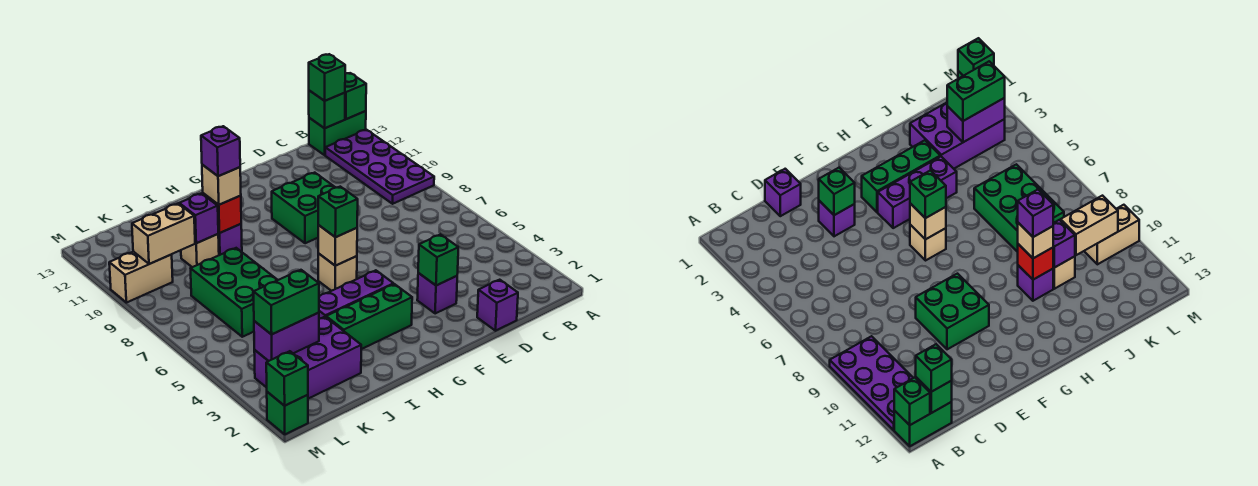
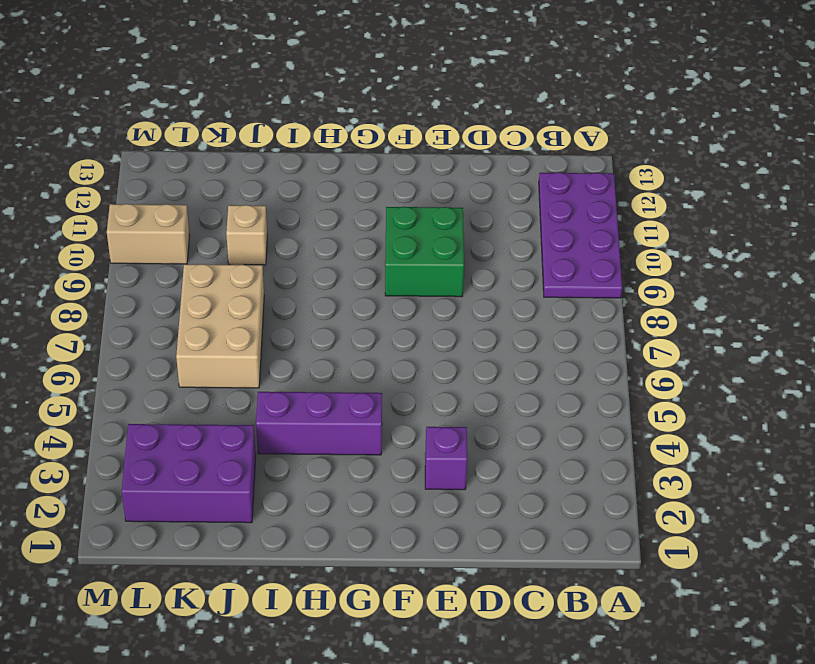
tan brick J6:K8 level 1 -> green brick J6:K8 level 1
none -> green brick A13:B13 level 1
none -> purple brick D1 level 1
none -> green brick G3:I3 level 1

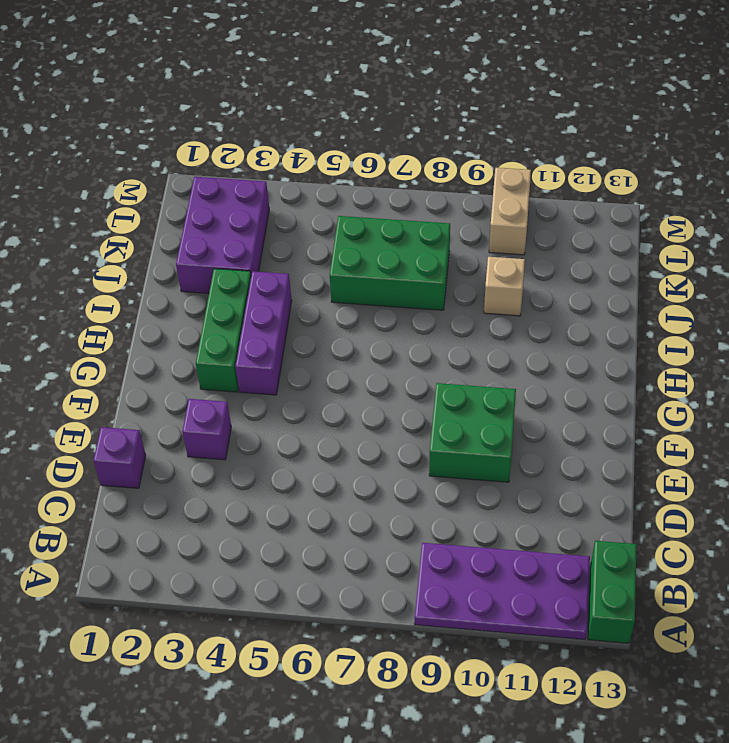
none -> tan brick G6 level 1
none -> purple brick I10 level 1
none -> green brick M1 level 1

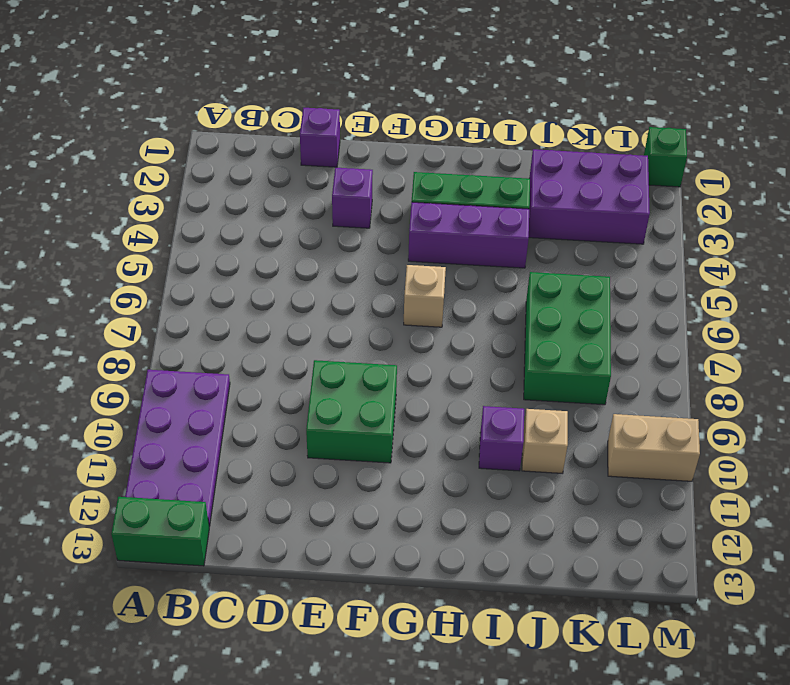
none -> green brick A13 level 2
none -> green brick B13 level 2
none -> green brick E3 level 2

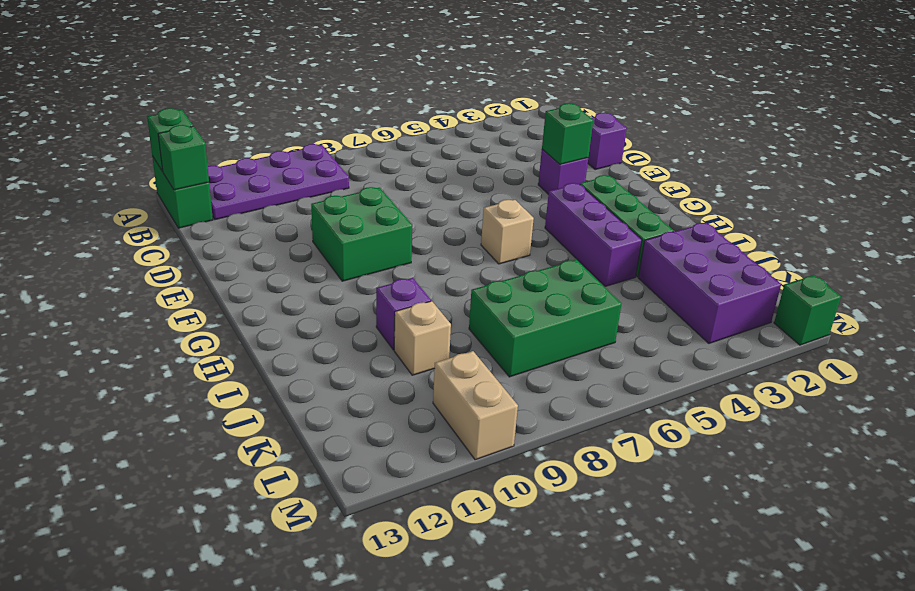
none -> tan brick G6 level 2
none -> red brick I10 level 2
none -> purple brick J10 level 2

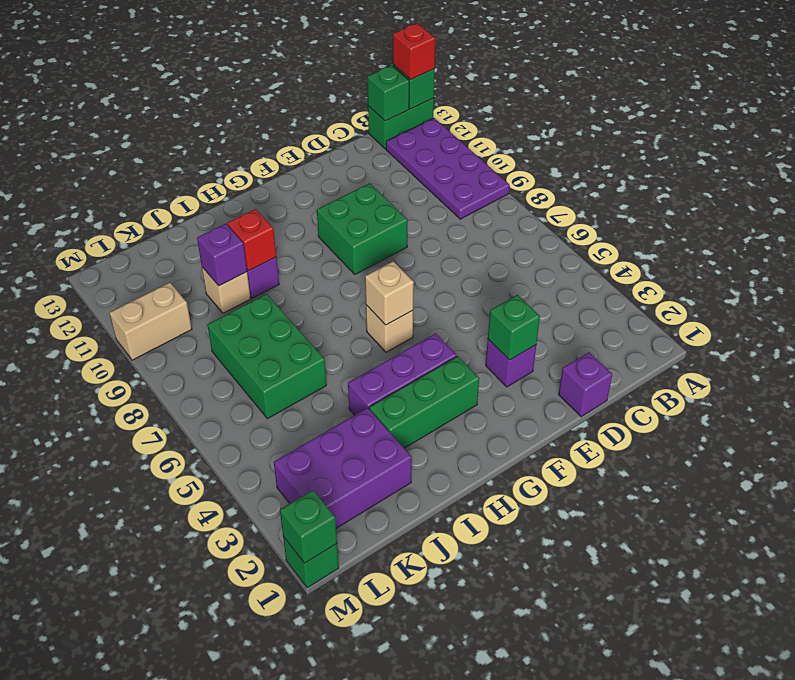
red brick A13 level 3 -> none
none -> purple brick K3:L3 level 2
none -> tan brick K10:L10 level 2
none -> green brick B13 level 3

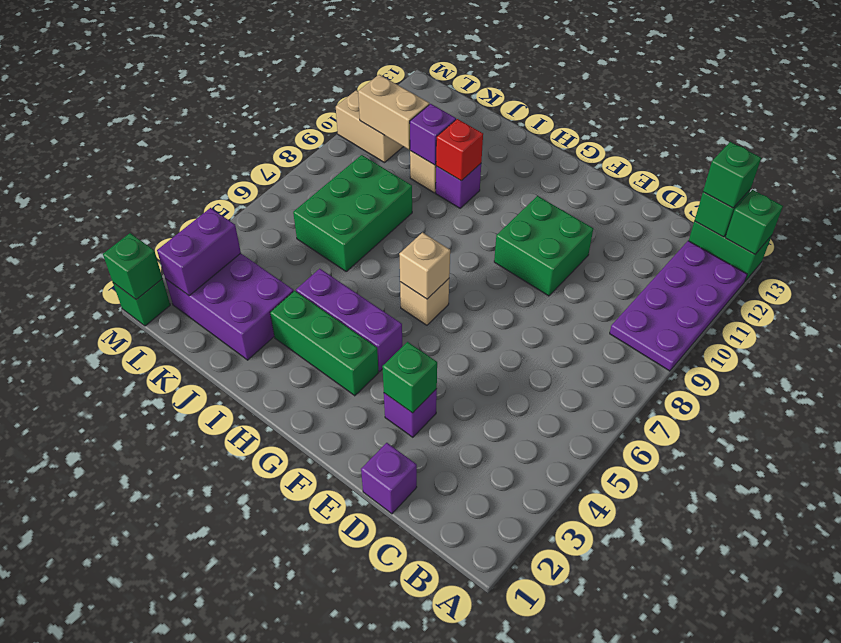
purple brick L2:L3 level 2 -> purple brick K3:L3 level 2
none -> green brick G6 level 3
none -> tan brick I10 level 3
none -> green brick K3:L3 level 3

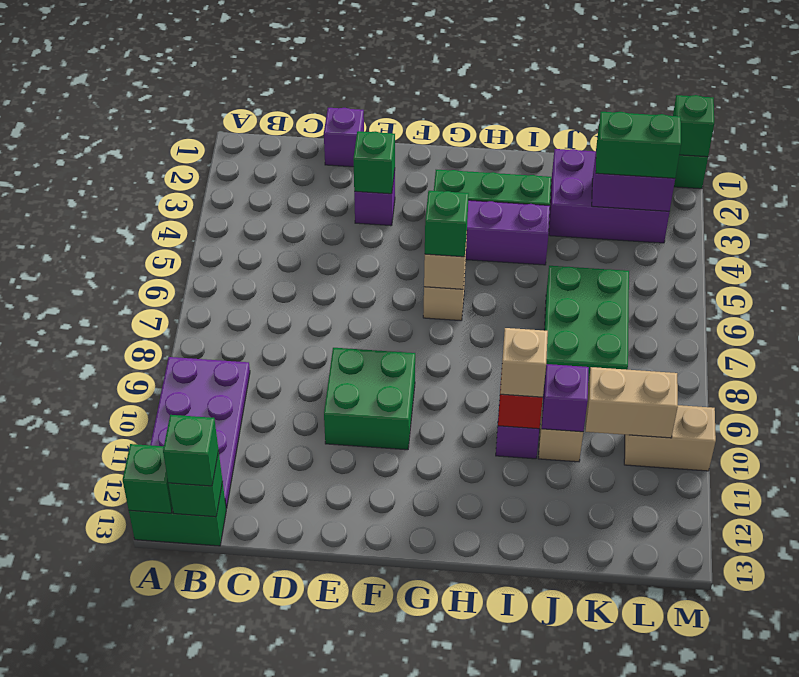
none -> purple brick I10 level 4

